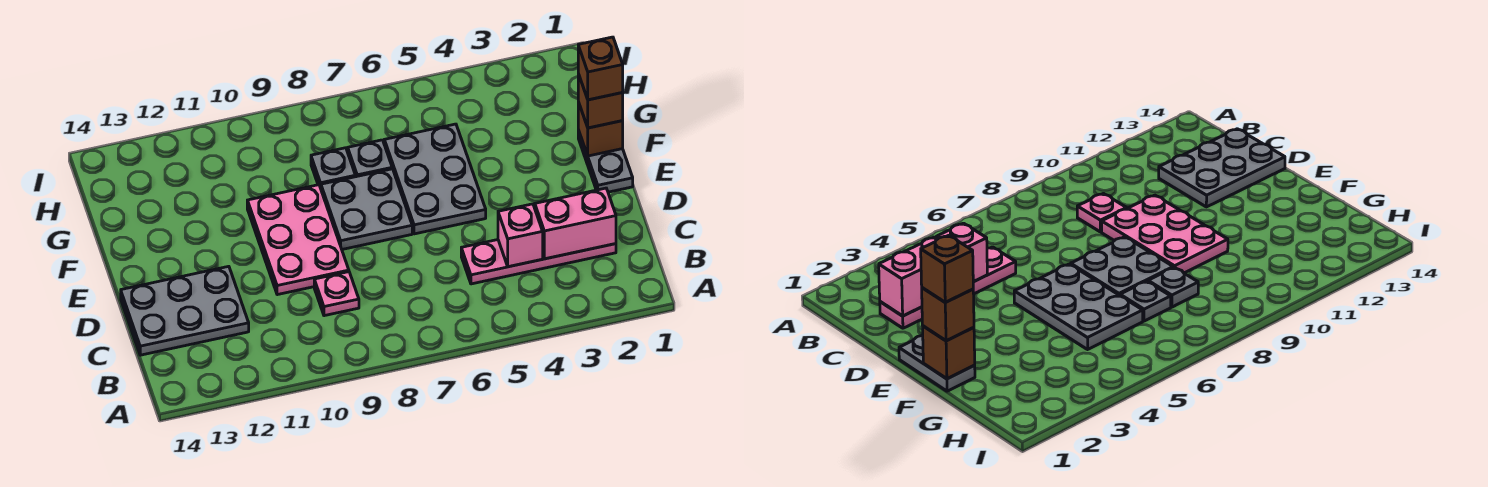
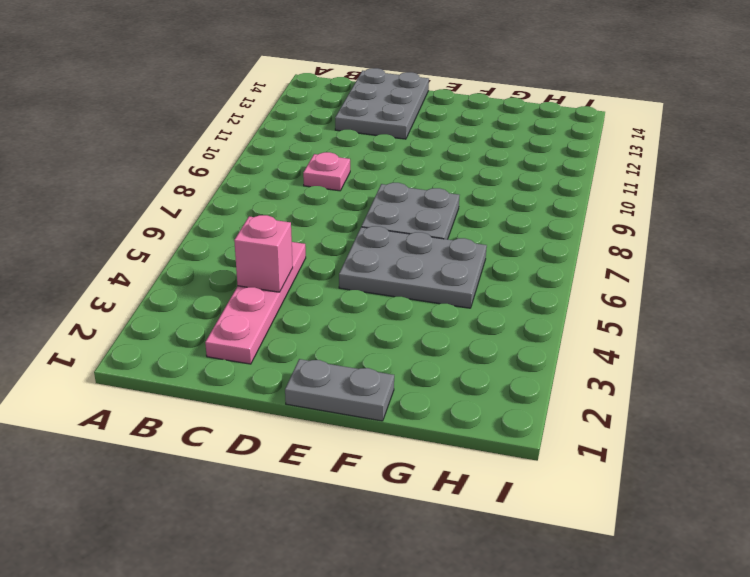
none -> pink plate D9:F10 level 1
none -> grey plate G7 level 1
none -> grey plate G8 level 1

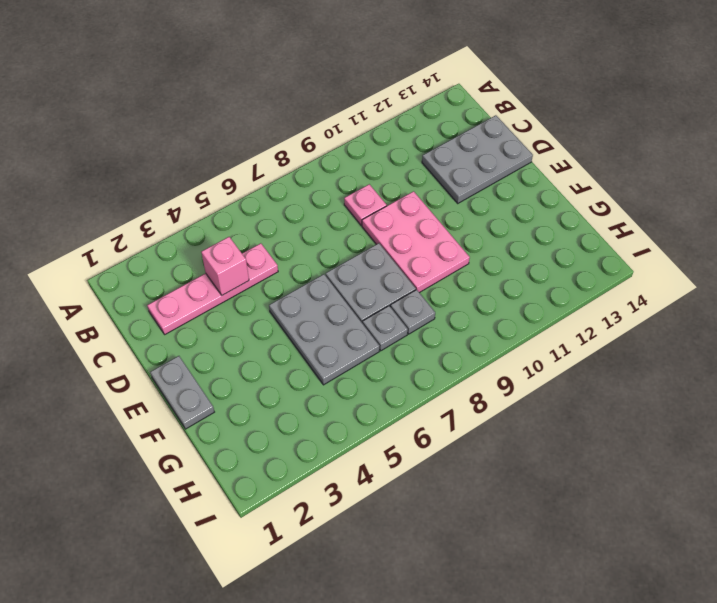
none -> pink brick C2:C3 level 2
none -> brown brick F1 level 2
none -> brown brick F1 level 3

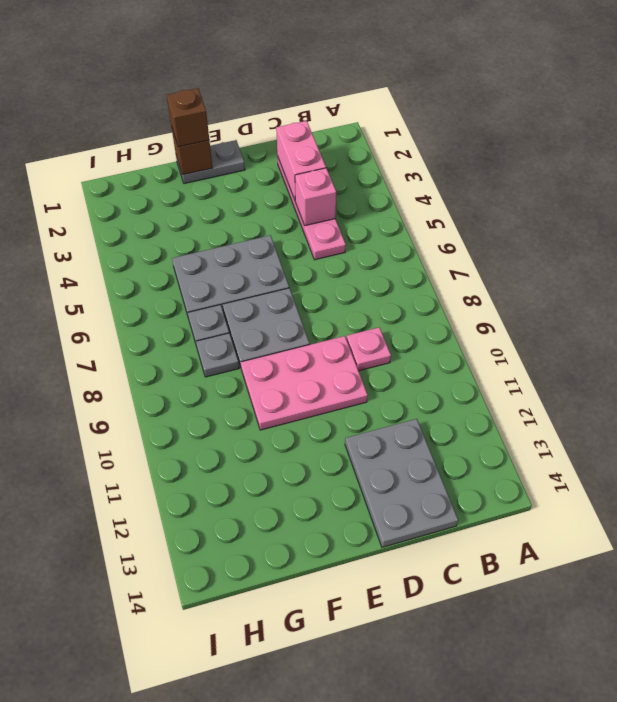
none -> brown brick F1 level 4

